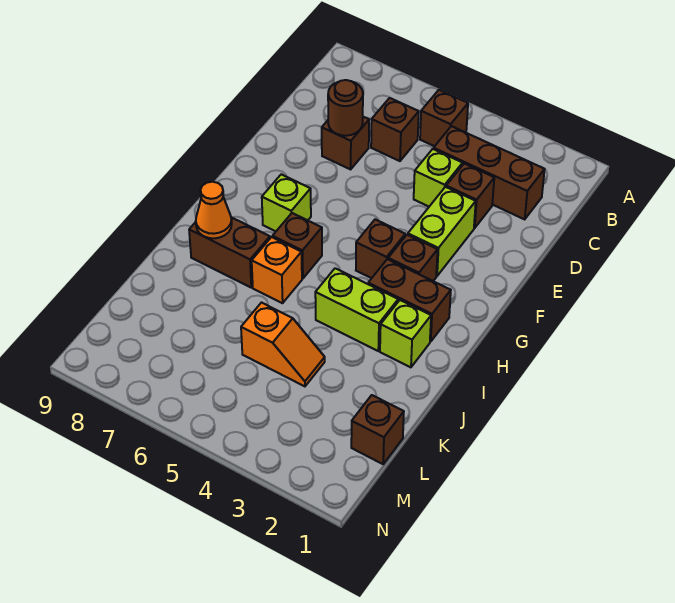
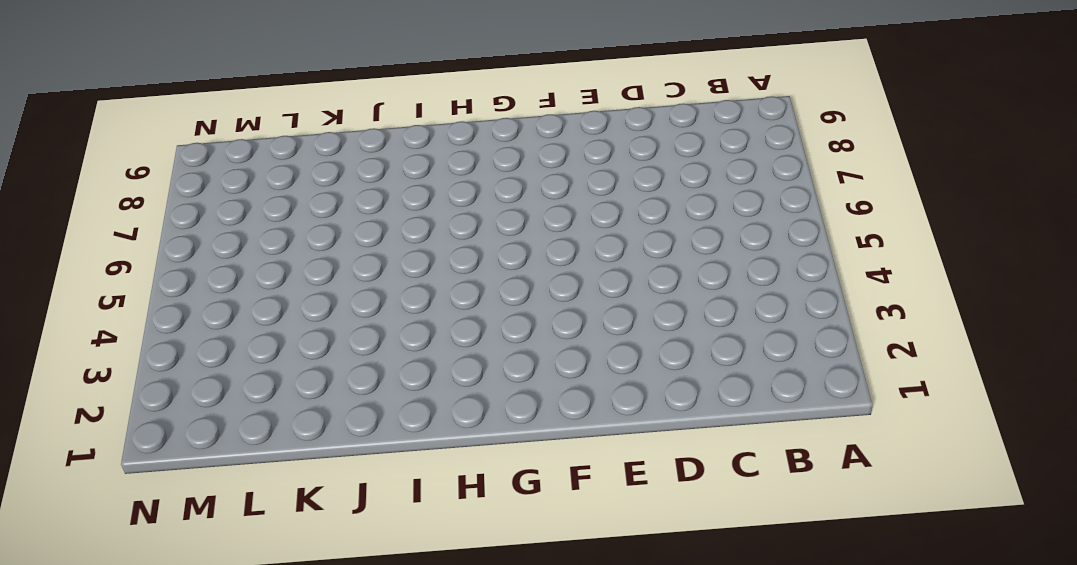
none -> brown brick B5 level 1
none -> brown brick C2:C4 level 1
none -> brown brick C6 level 1

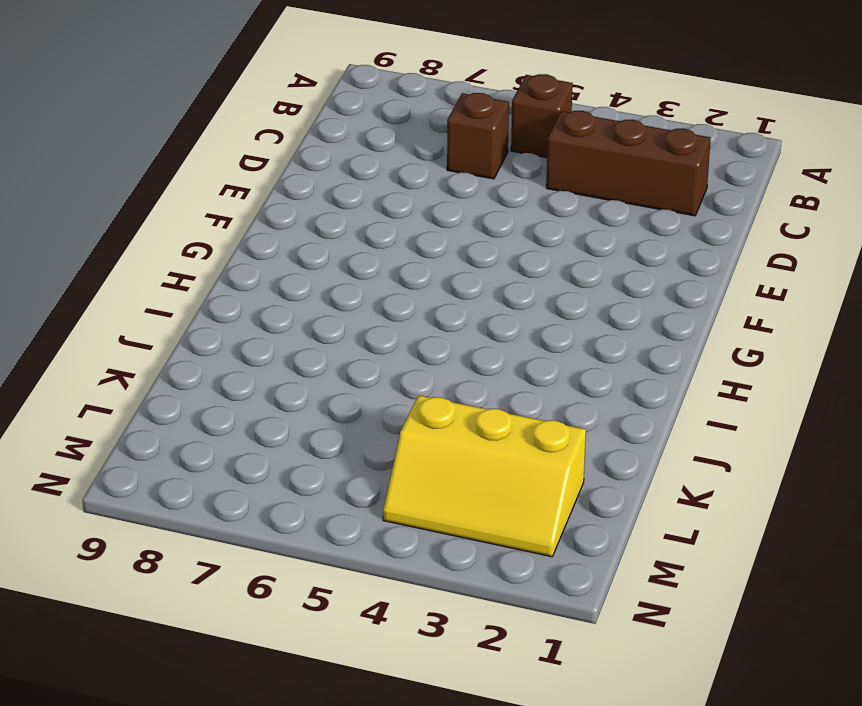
yellow slope L2:M4 level 1 top L -> none
none -> brown brick D3 level 1
none -> lime brick D4 level 1
none -> brown brick D7 level 1

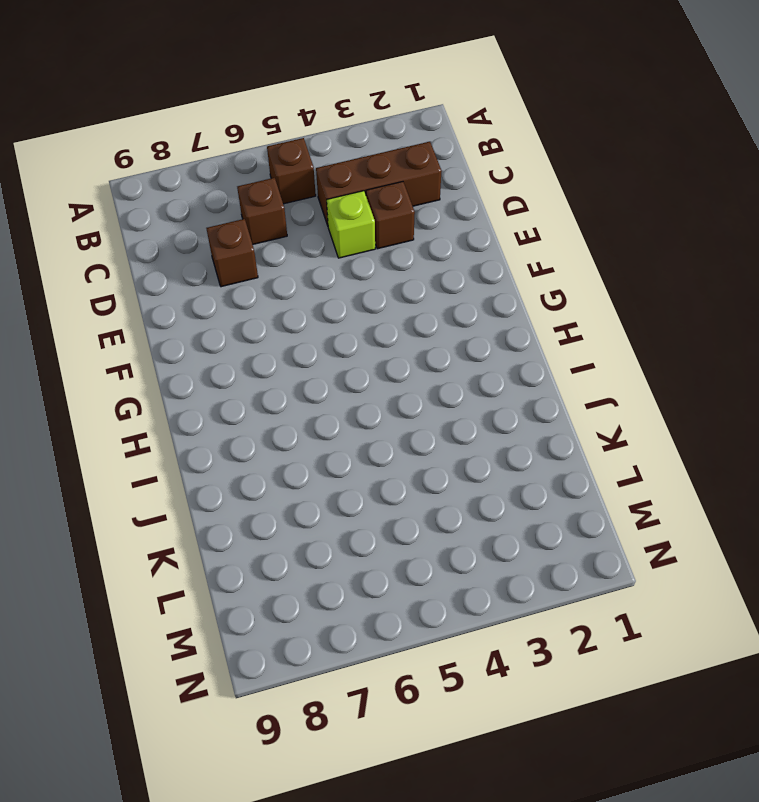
none -> lime brick E3:F3 level 1
none -> brown brick G3 level 1
none -> brown brick G4 level 1

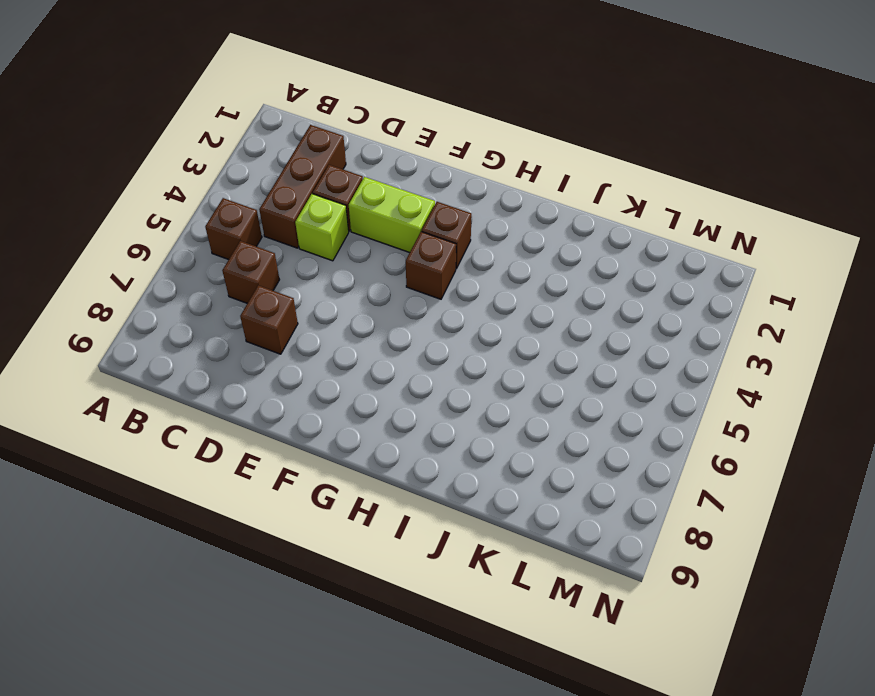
none -> lime brick G7 level 1
none -> brown brick H2:H3 level 1
none -> brown brick H6 level 1

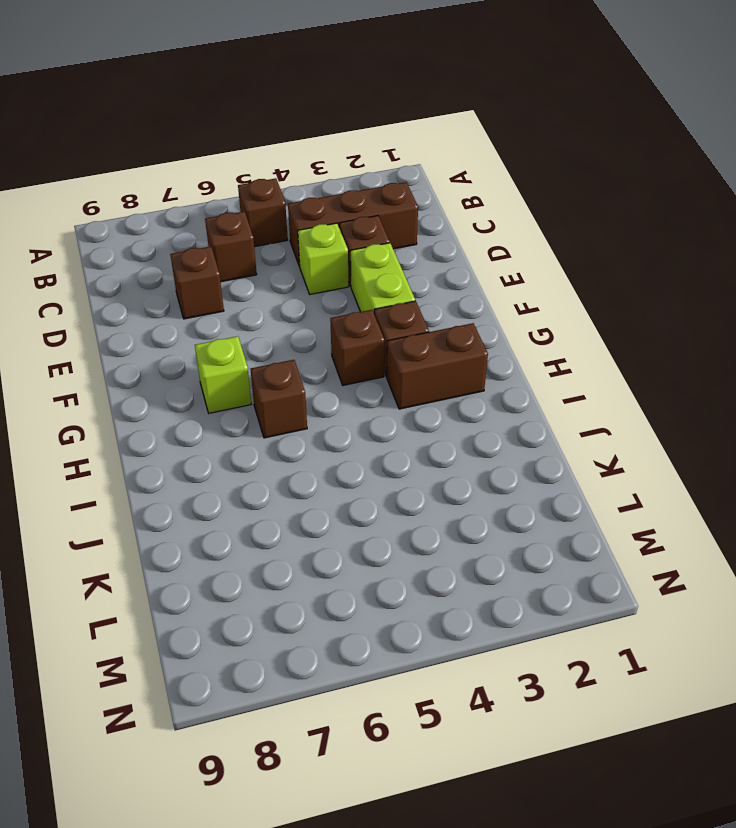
none -> lime brick I2 level 1
none -> lime brick I3:I4 level 1
none -> orange brick I6 level 1

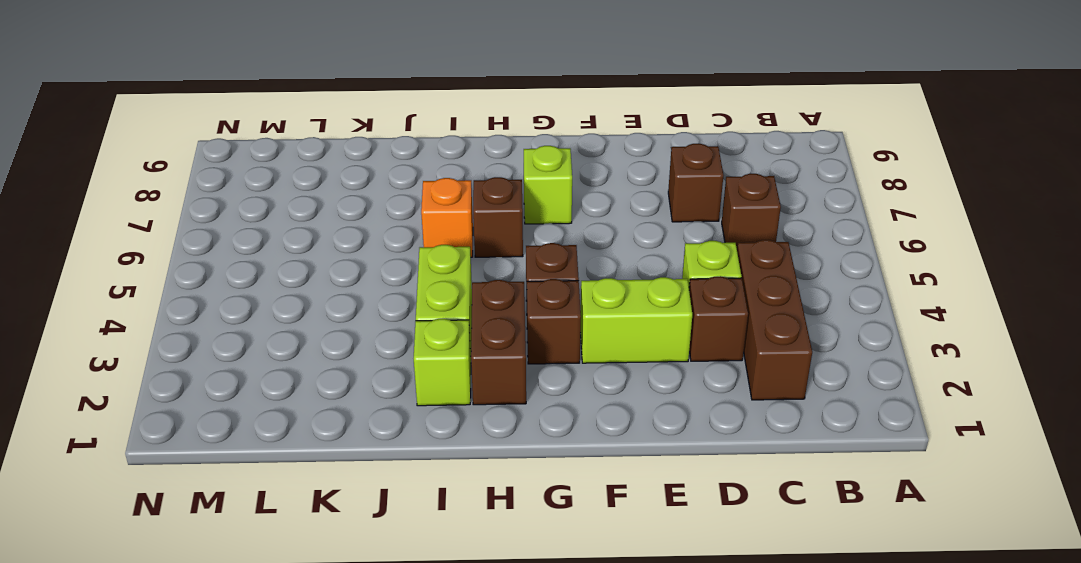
none -> brown brick B5 level 1
none -> brown brick I7:I8 level 1
none -> orange slope K4:K5 level 1 top 5

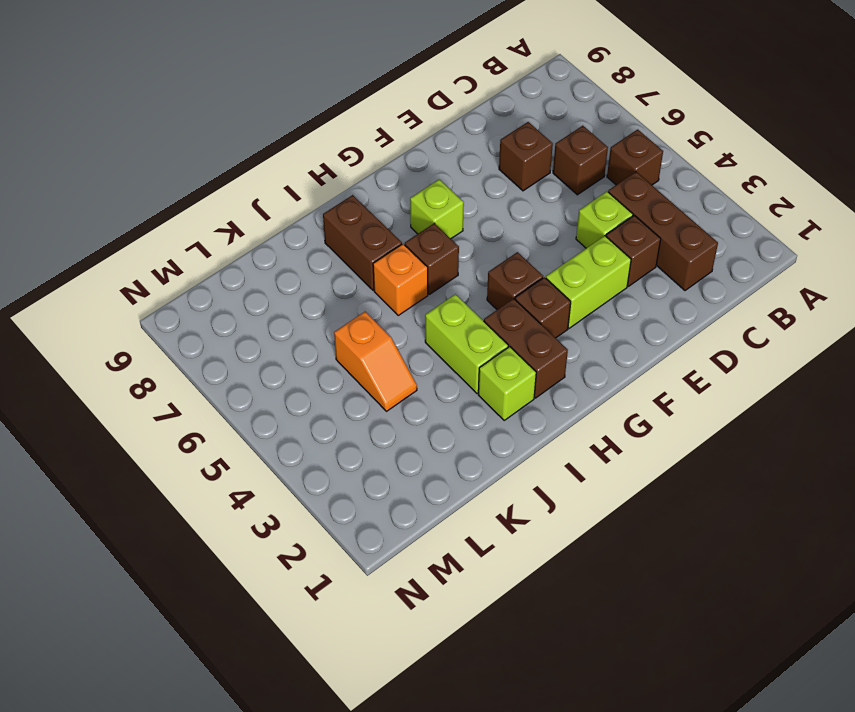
none -> brown brick L1 level 1
none -> brown round brick D7 level 2
none -> orange cone I8 level 2

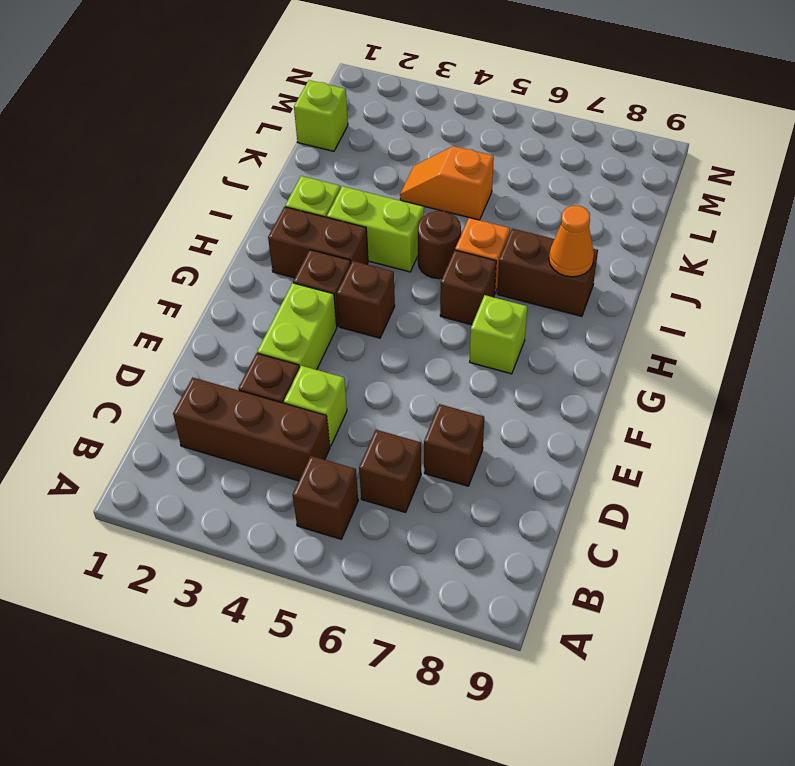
brown round brick I5 level 1 -> brown round brick D7 level 2
lime brick L1 level 1 -> brown brick L1 level 1

